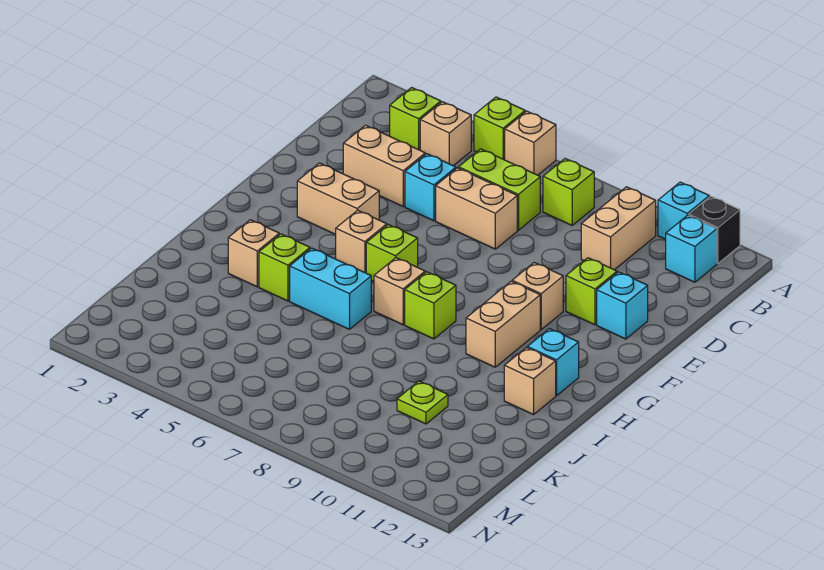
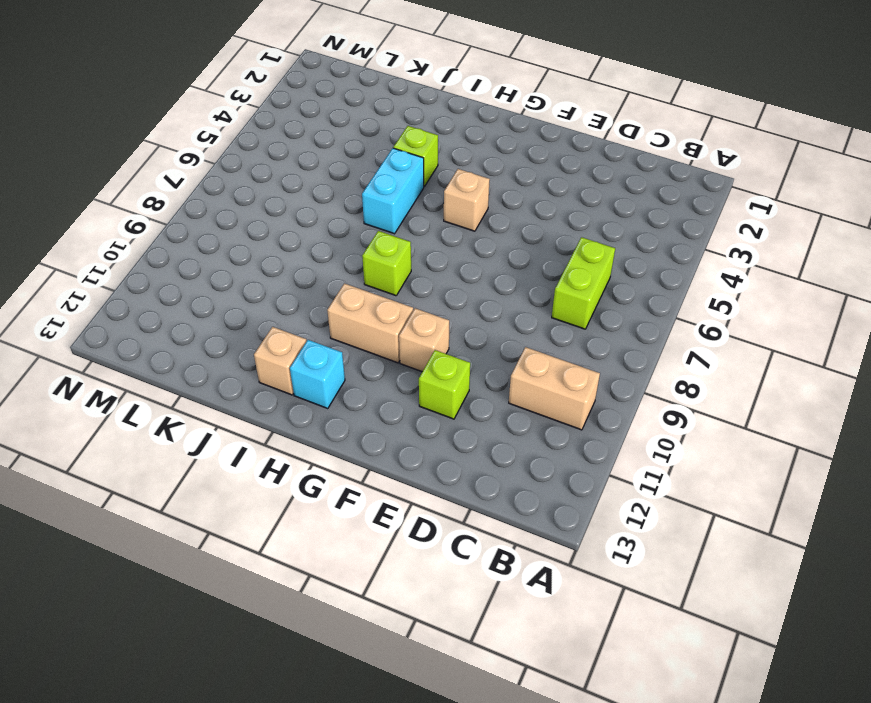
none -> lime brick A5 level 1
none -> tan brick A6 level 1
none -> cyan brick A11 level 1

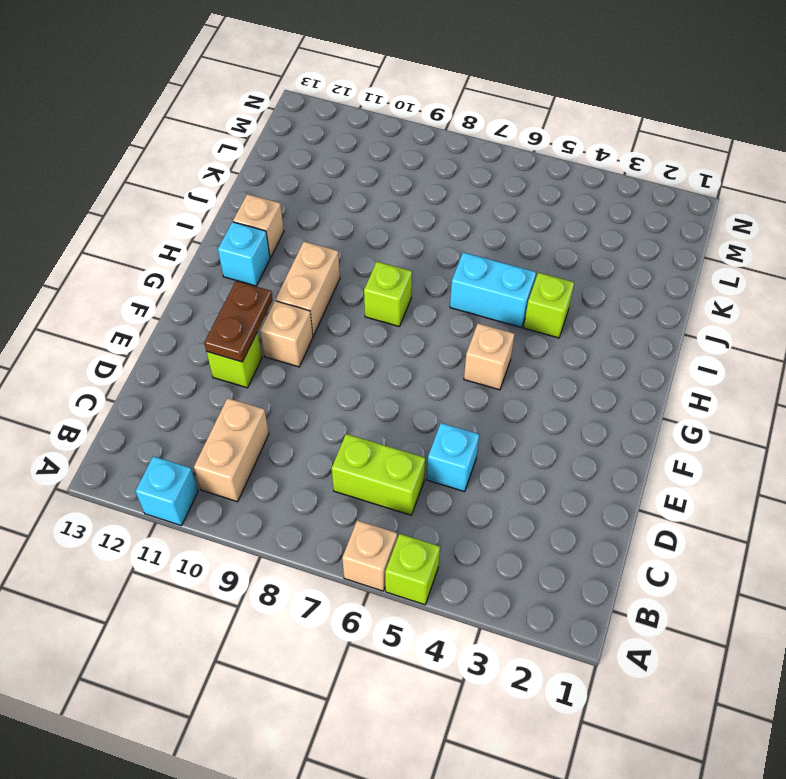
brown plate E11:F11 level 2 -> none
none -> black brick A12 level 1
none -> lime brick B3 level 1
none -> tan brick B4 level 1

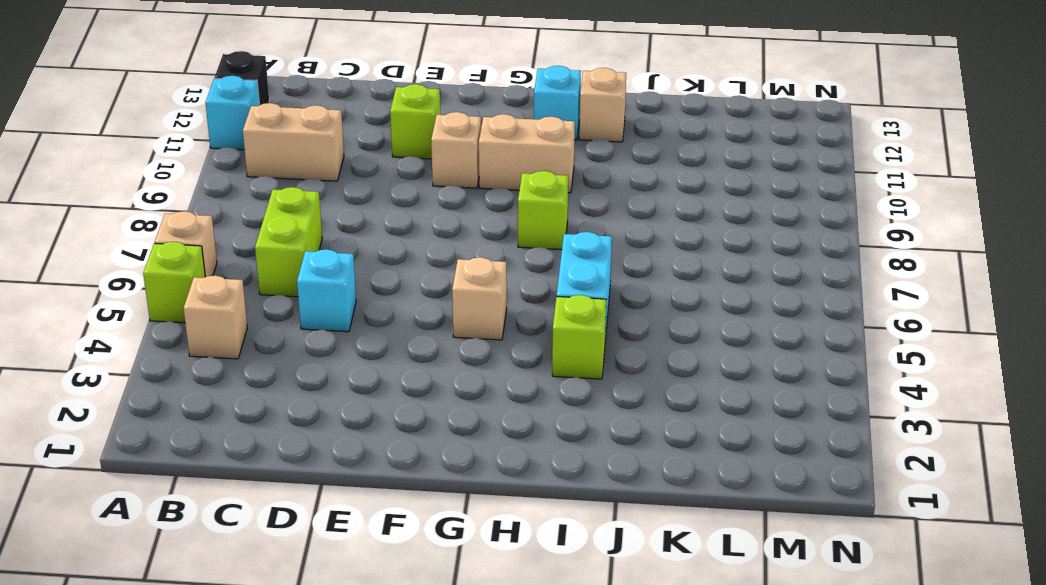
none -> lime brick B3 level 1
none -> lime brick B8 level 1
none -> cyan brick B12 level 1

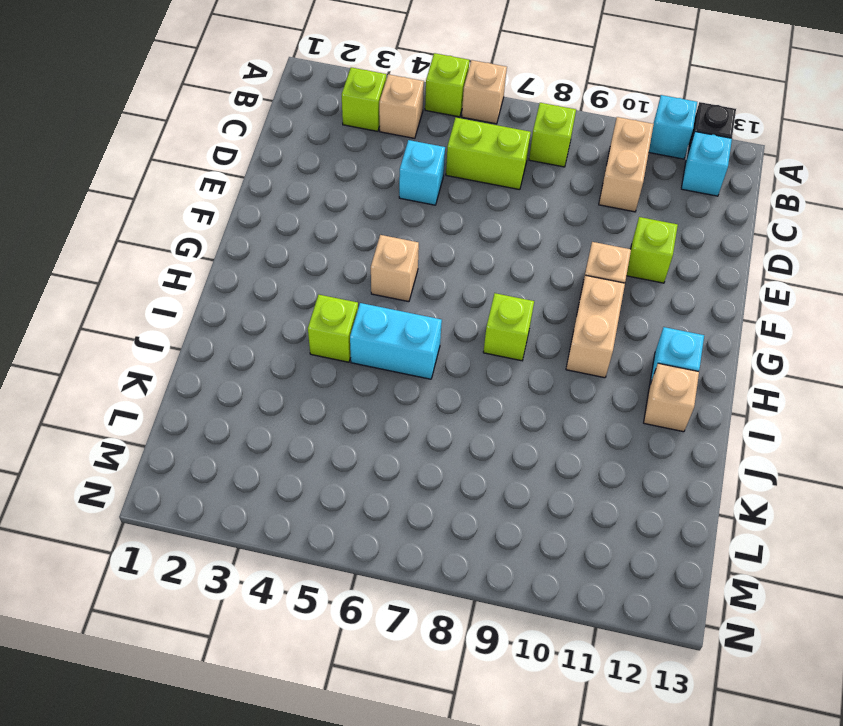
none -> tan brick D3:D4 level 1
none -> tan brick D6:D7 level 1
none -> cyan brick E12 level 1

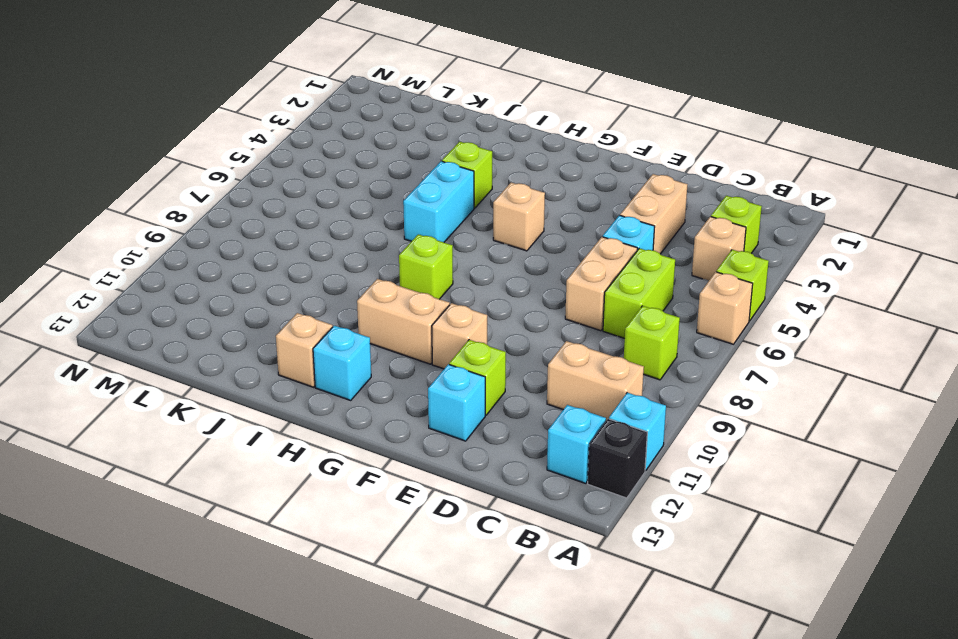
none -> tan brick F3:F4 level 1
none -> lime brick G6 level 1
none -> tan brick H7 level 1

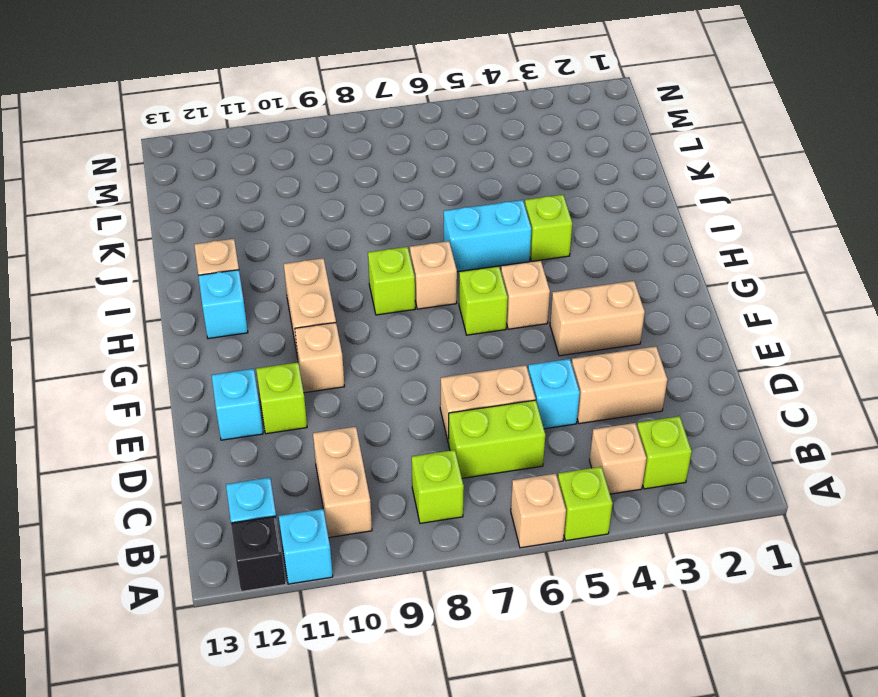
none -> tan brick I3 level 1
none -> lime plate K10 level 1

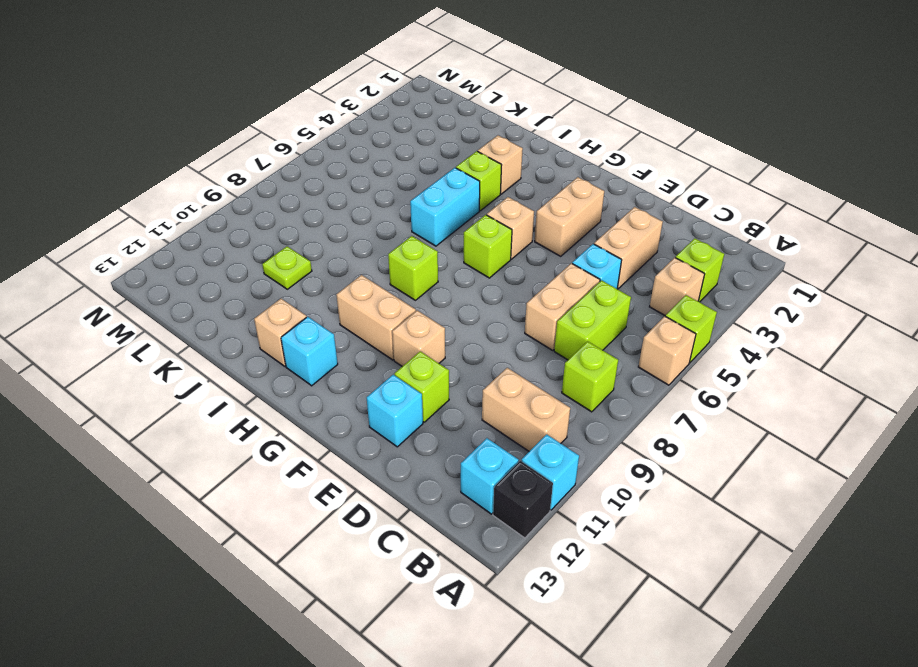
none -> tan brick H7 level 1

